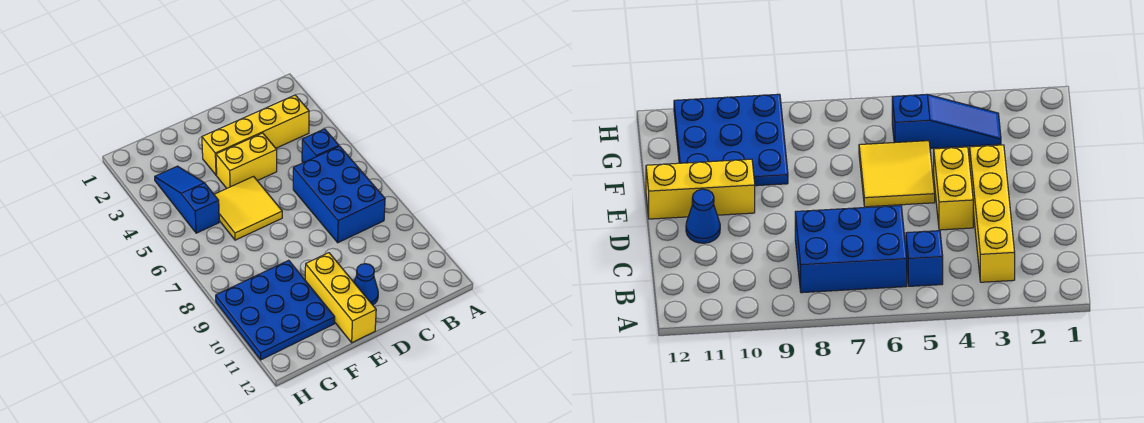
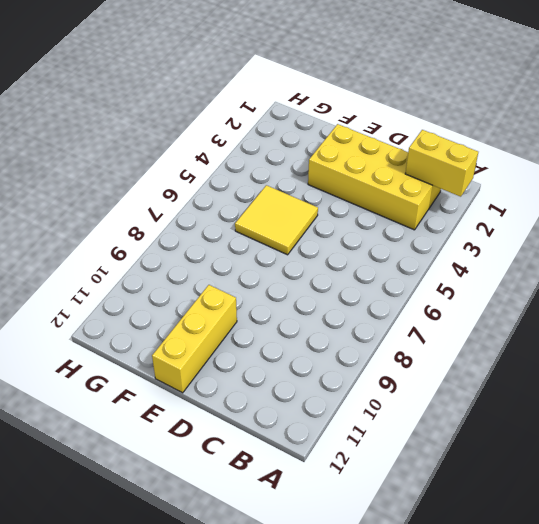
yellow brick A2:B2 level 2 -> yellow brick D4:E4 level 1
yellow brick B2:E3 level 1 -> yellow brick B3:E3 level 1
none -> blue brick B5 level 1
none -> blue brick B6:C8 level 1

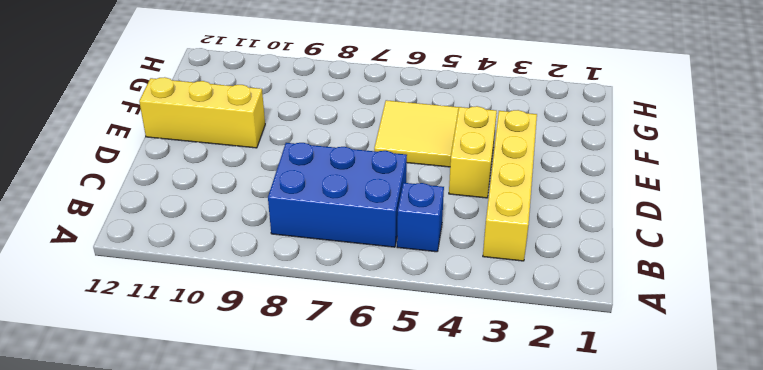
none -> blue cone D11 level 1
none -> blue plate F9:H11 level 1

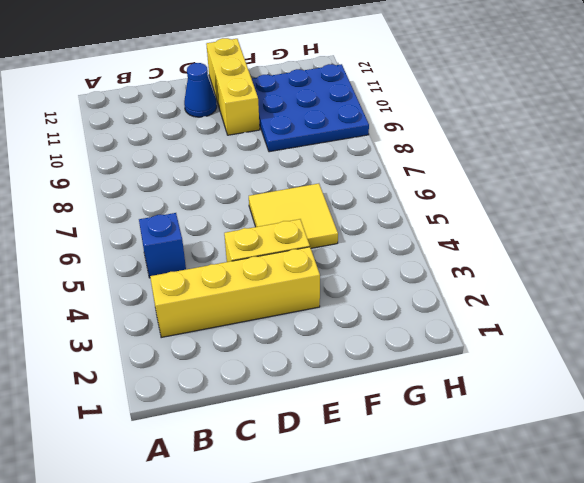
none -> blue brick B6:C8 level 1
none -> blue slope G3:G5 level 1 top 5

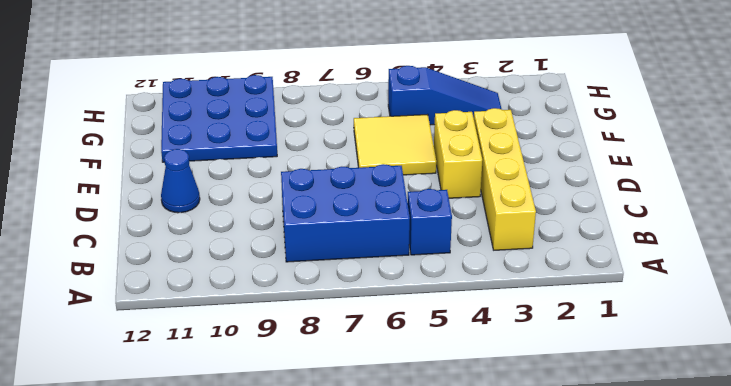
none -> yellow brick E10:E12 level 1

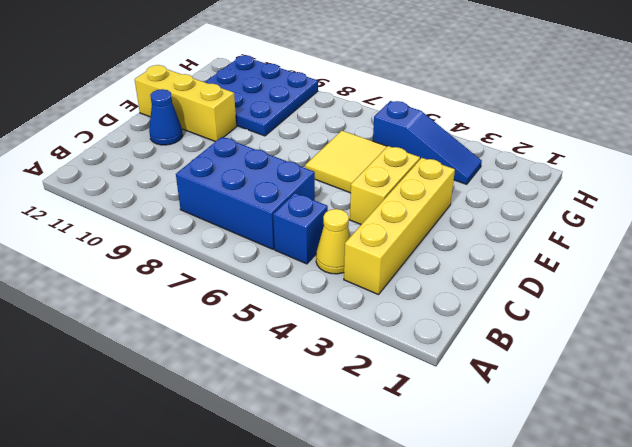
yellow cone B4 level 1 -> none

